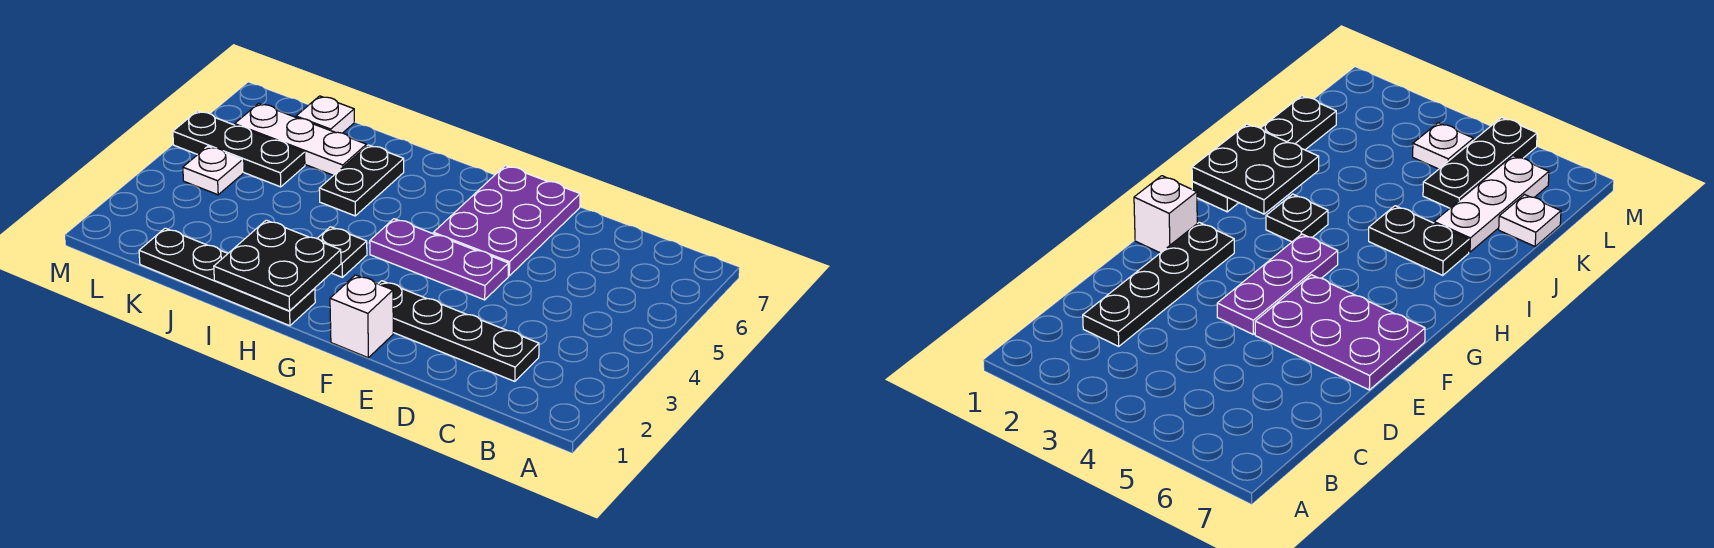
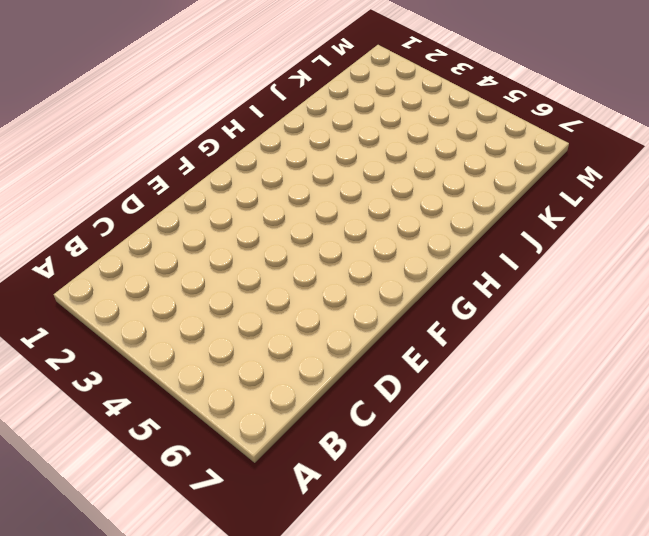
none -> black plate C2:F2 level 1
none -> purple plate E4:G4 level 1
none -> purple plate E5:F7 level 1

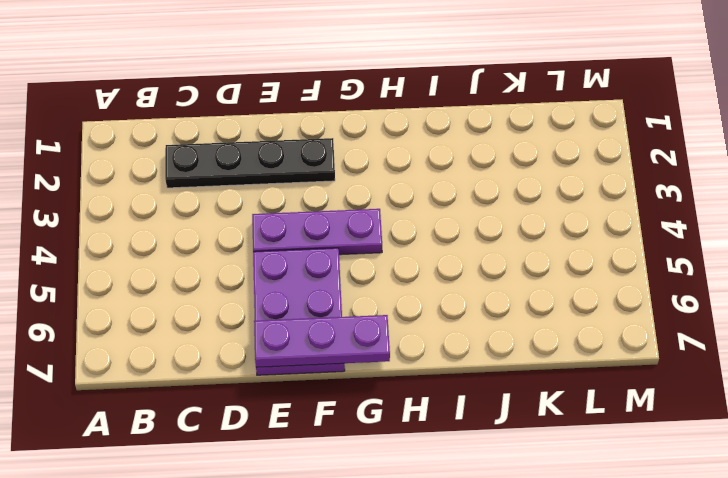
purple plate E7:G7 level 2 -> none
none -> white brick F1 level 1
none -> black plate H1:K1 level 1
none -> black plate H3 level 1

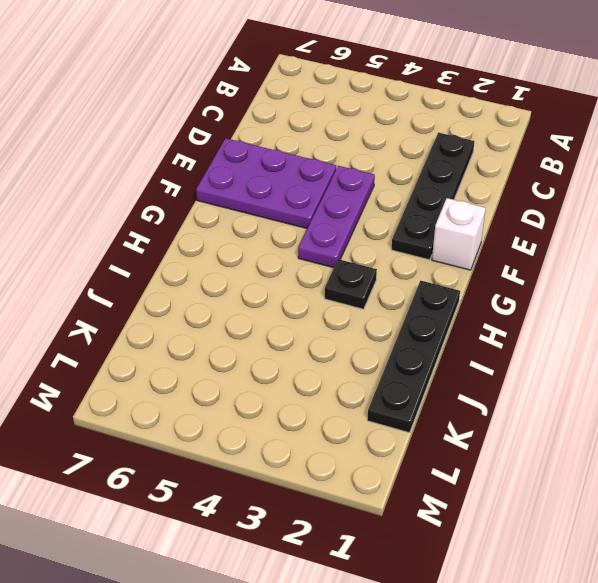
none -> black plate I5:I6 level 1
none -> white plate J6:L6 level 1
none -> black plate K5:M5 level 1

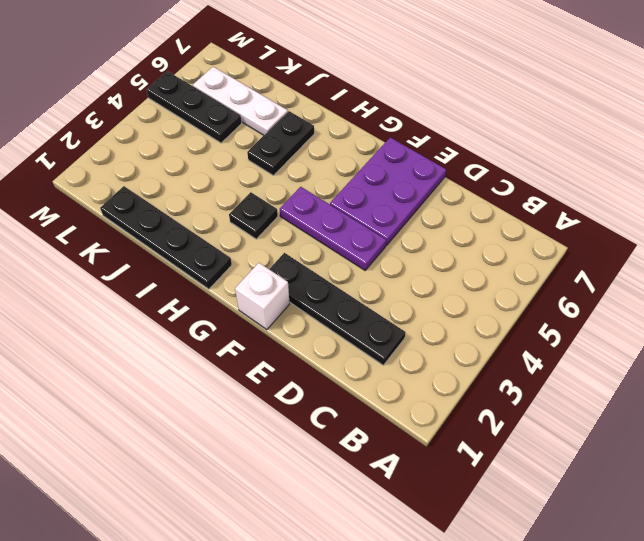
none -> white plate K7 level 1
none -> white plate L4 level 1
none -> black plate H1:I2 level 2

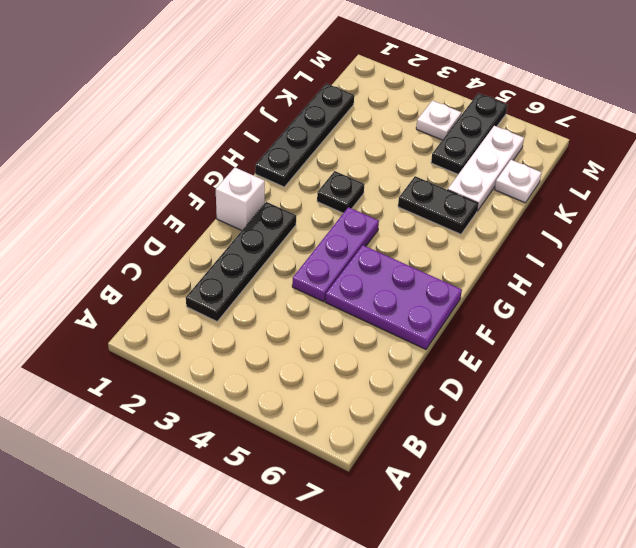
none -> black plate H1:I2 level 2

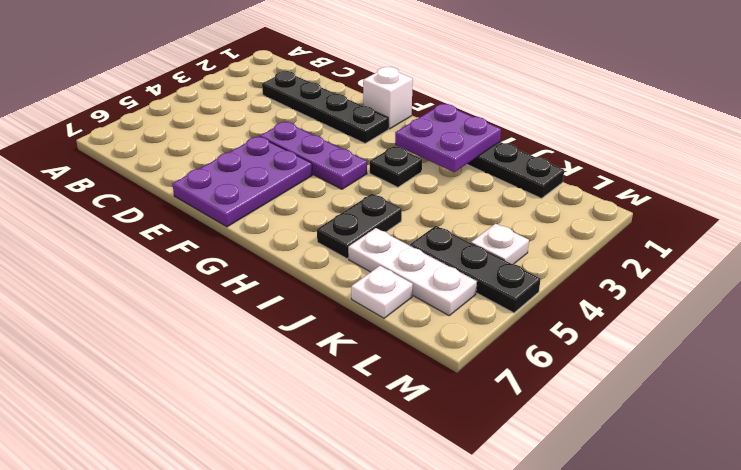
purple plate H1:I2 level 2 -> black plate H1:I2 level 2

